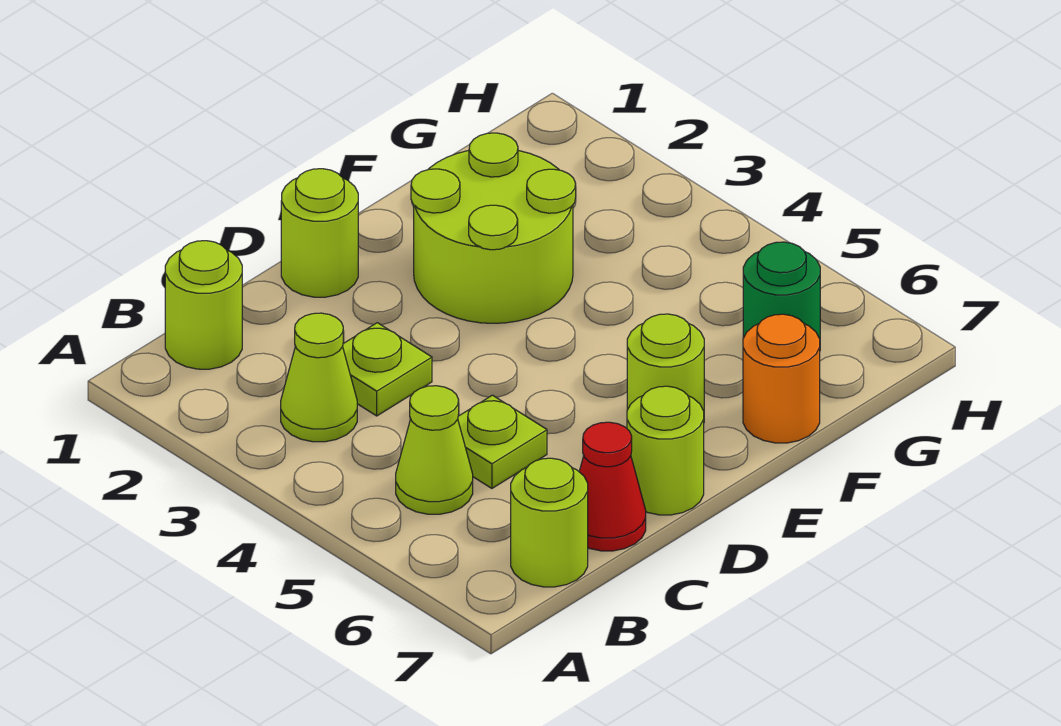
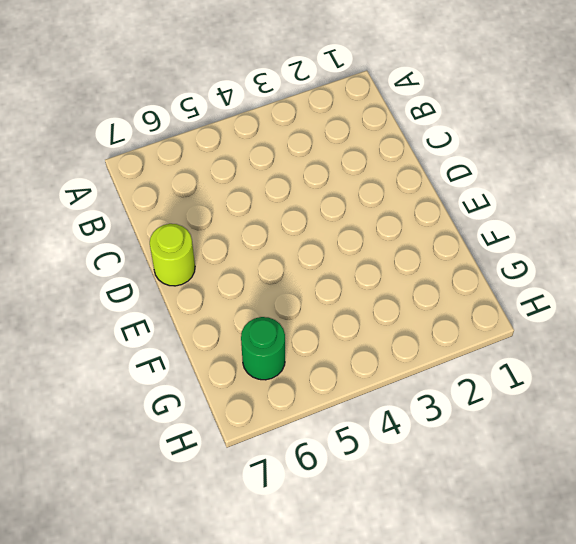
none -> lime round brick B1 level 1
none -> lime cone B3 level 1
none -> lime cone B5 level 1

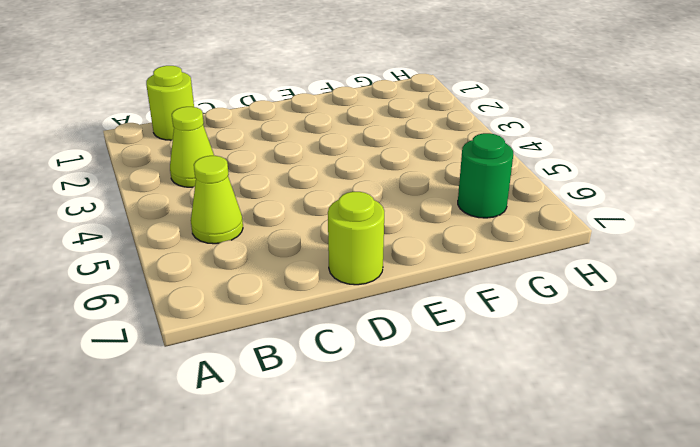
none -> lime round brick B7 level 1
none -> lime plate C3 level 1
none -> lime plate C5 level 1

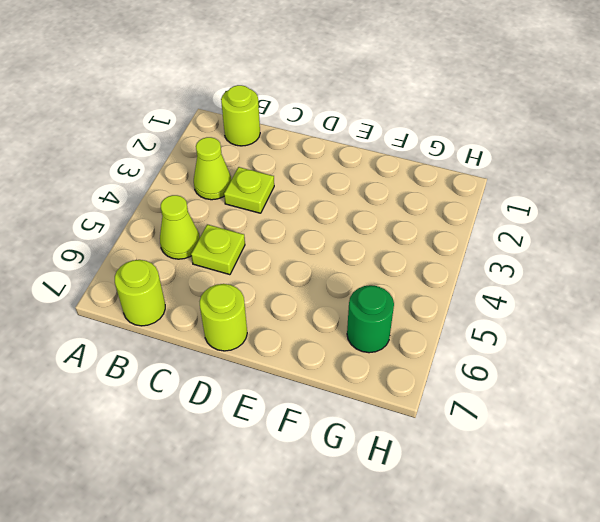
none -> red cone C7 level 1
none -> lime round brick D1 level 1
none -> lime round brick E2:F3 level 1

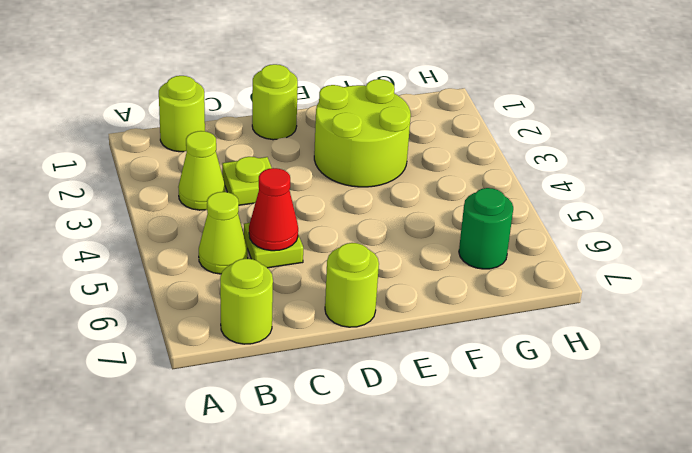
red cone C5 level 2 -> red cone C7 level 1
none -> lime round brick E6 level 1
none -> orange round brick F7 level 1

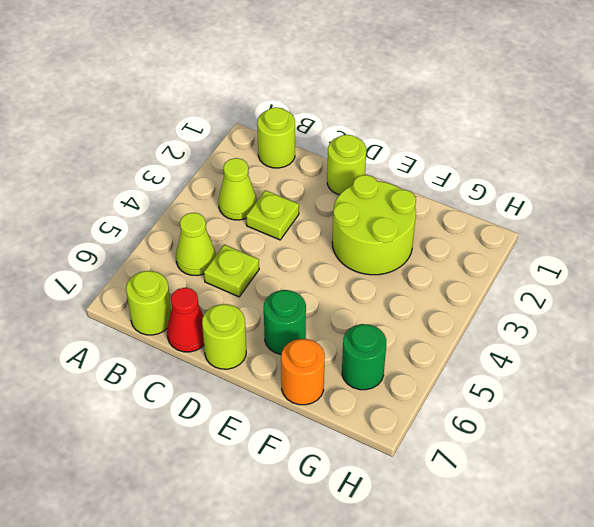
green round brick E6 level 1 -> lime round brick E6 level 1

